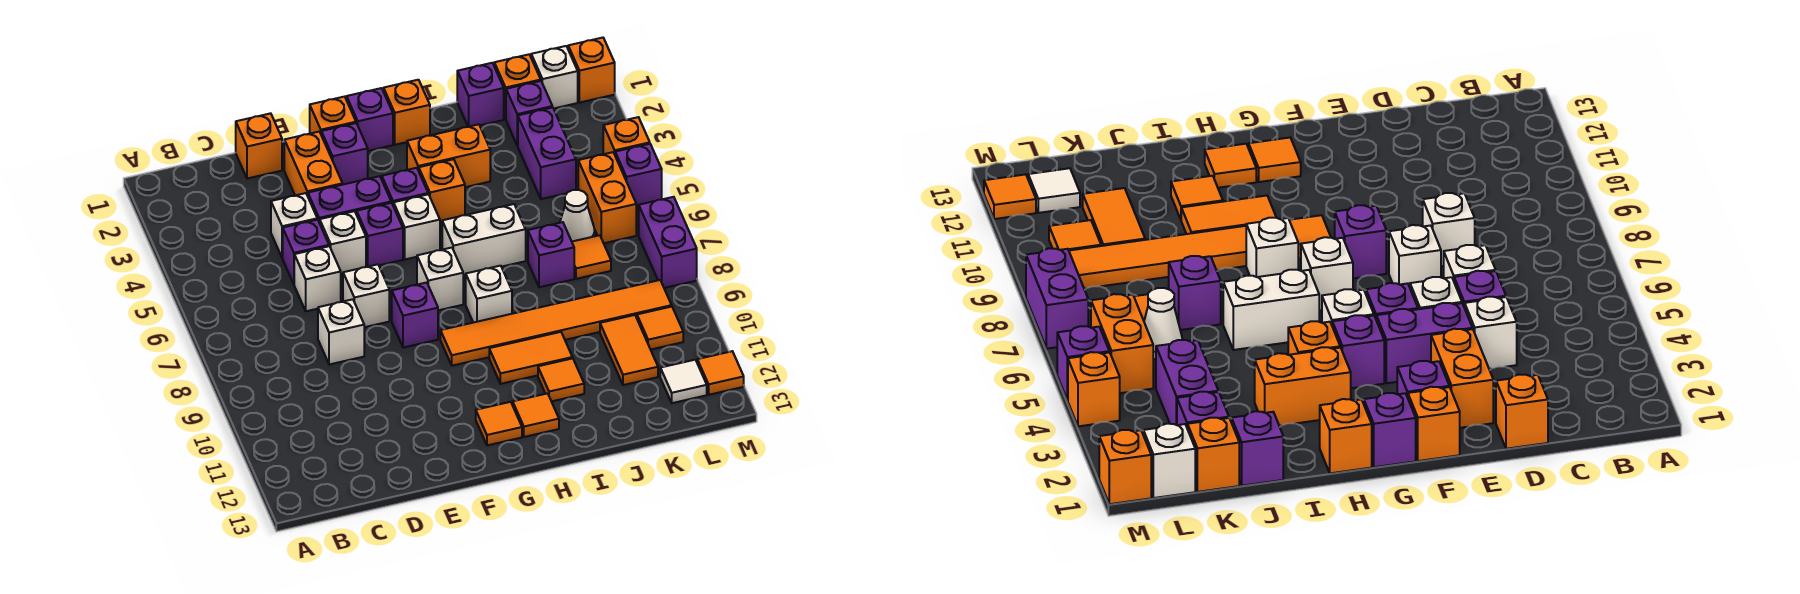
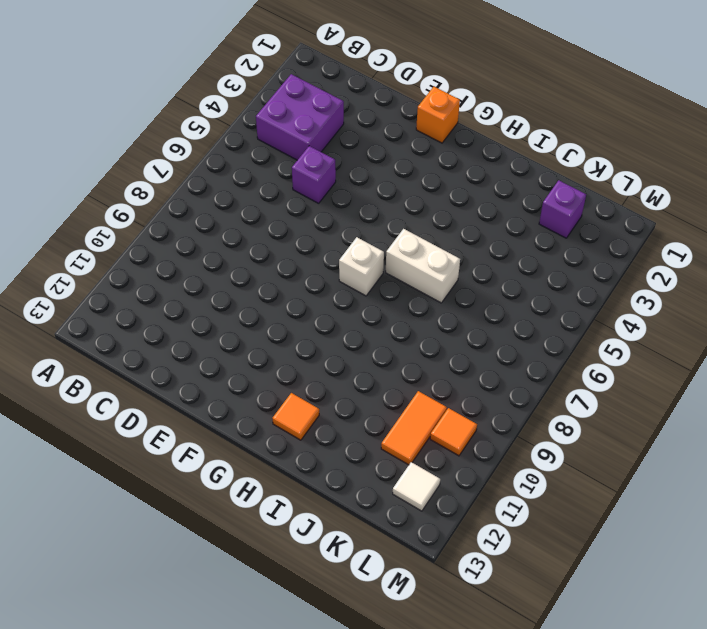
purple brick B3:C4 level 1 -> none
none -> orange brick D1 level 1
none -> white brick D4 level 1
none -> white brick D6 level 1
none -> white brick D8 level 1

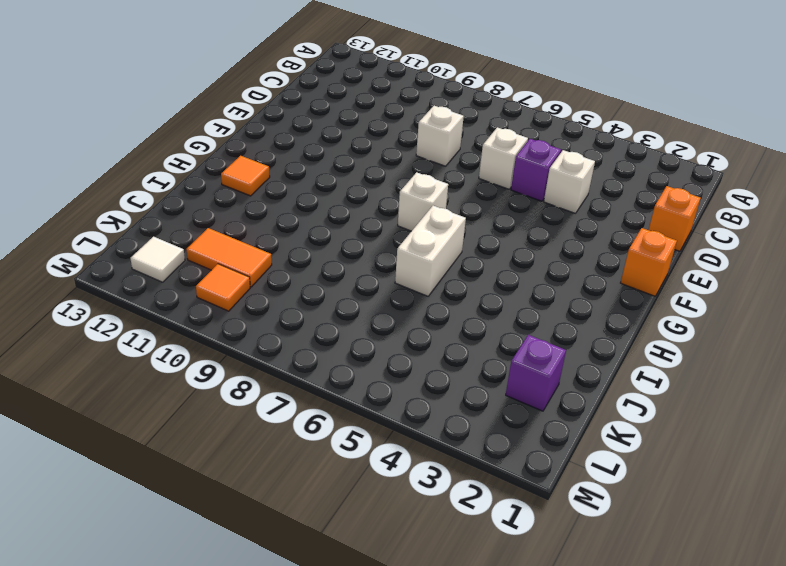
none -> orange brick E2:E3 level 1
none -> purple brick E4:F4 level 1
none -> white brick E5 level 1
none -> white brick E7 level 1

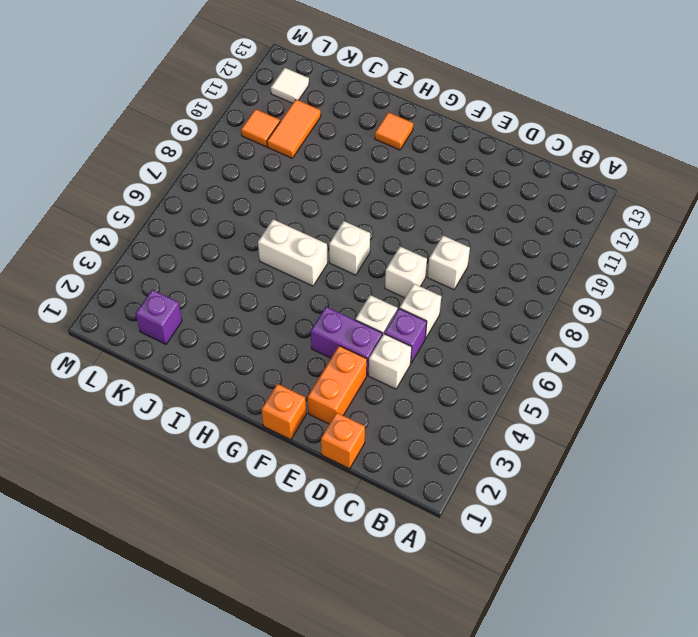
none -> purple brick F2 level 1
none -> purple brick F5 level 1
none -> purple brick F8 level 1
none -> purple brick G1 level 1

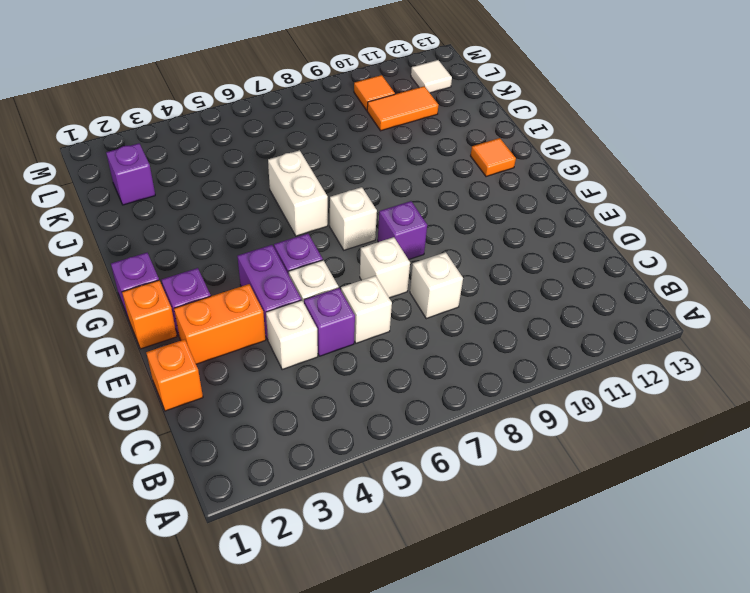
none -> purple brick G4 level 1
none -> white brick G5 level 1
none -> orange tile G9:L9 level 1
none -> orange tile G12 level 1

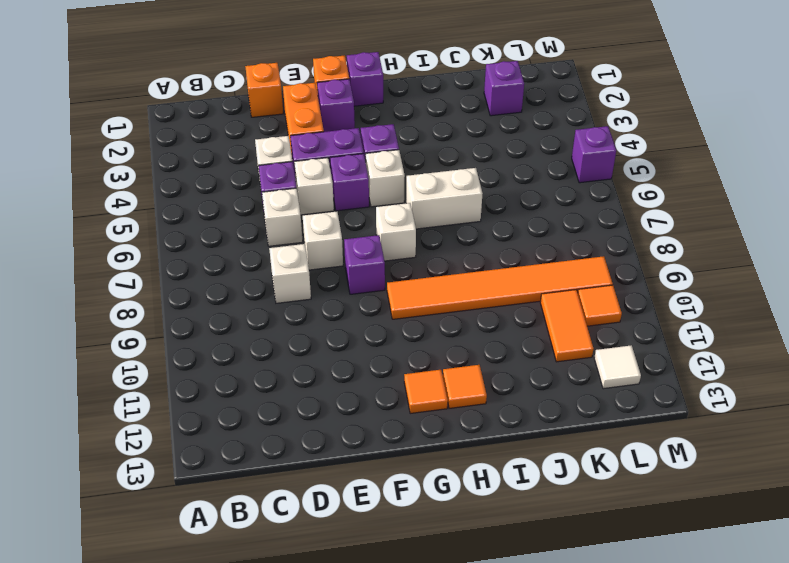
none -> orange brick H1 level 1
none -> orange brick H3:I3 level 1
none -> orange brick H4 level 1
none -> white brick H8 level 1

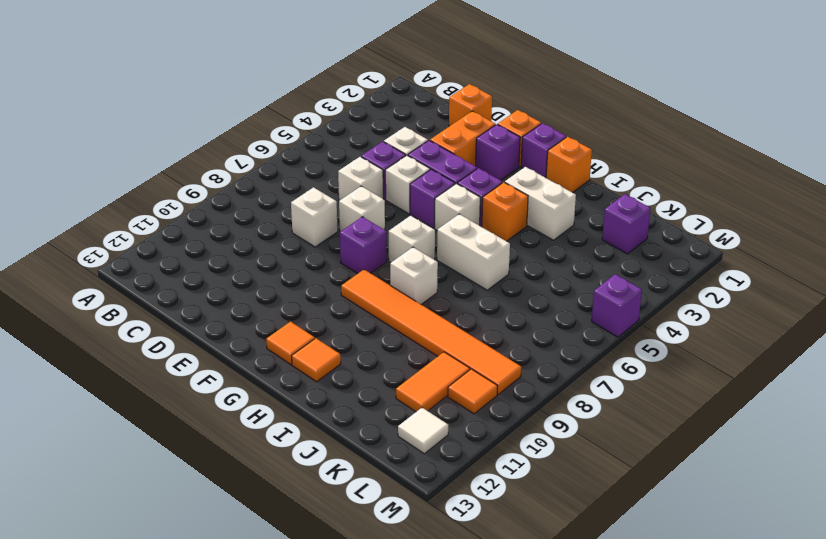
white brick H3:I3 level 1 -> orange brick H3:I3 level 1
none -> orange tile H10:I10 level 1
none -> orange tile I11 level 1
none -> purple brick J1 level 1
none -> purple brick J7 level 1

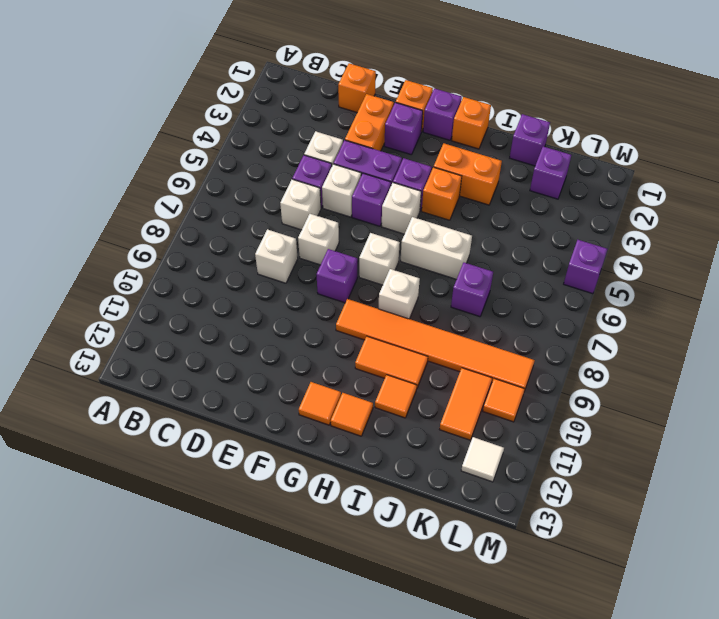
none -> orange brick K1 level 1
none -> purple brick K3:K4 level 1
none -> white cone K6 level 1
none -> orange tile K7 level 1

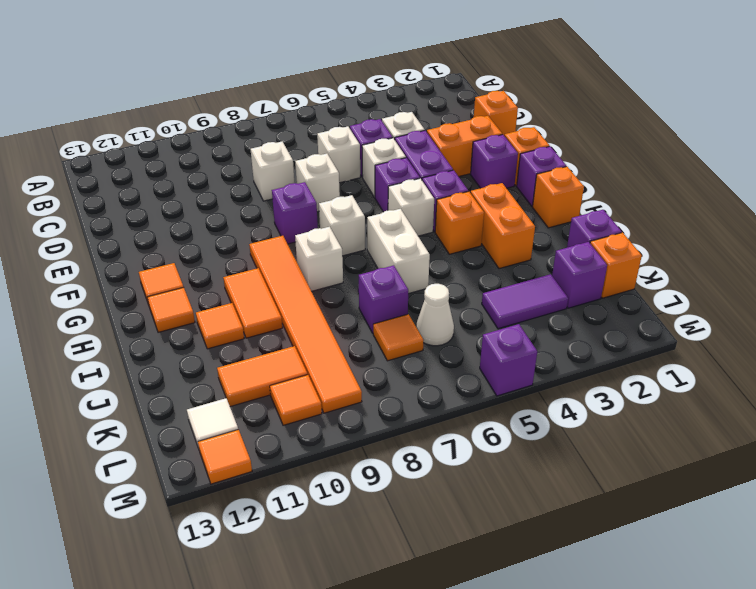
purple tile K3:K4 level 1 -> purple brick K3:K4 level 1
none -> white brick L1 level 1
none -> orange brick L5:L6 level 1
none -> orange brick M1 level 1
none -> orange brick M4 level 1

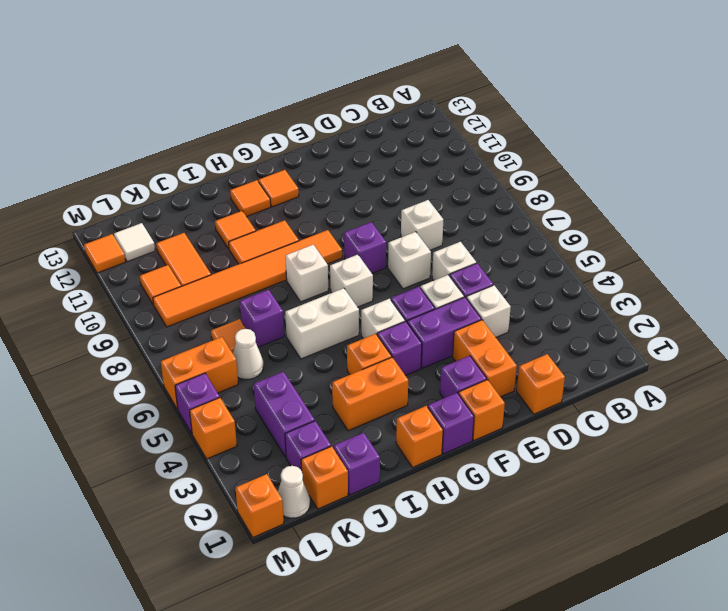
white cone L1 level 1 -> white brick L1 level 1
orange brick L6:M6 level 1 -> orange brick L5:L6 level 1
none -> purple brick M7:M8 level 1

